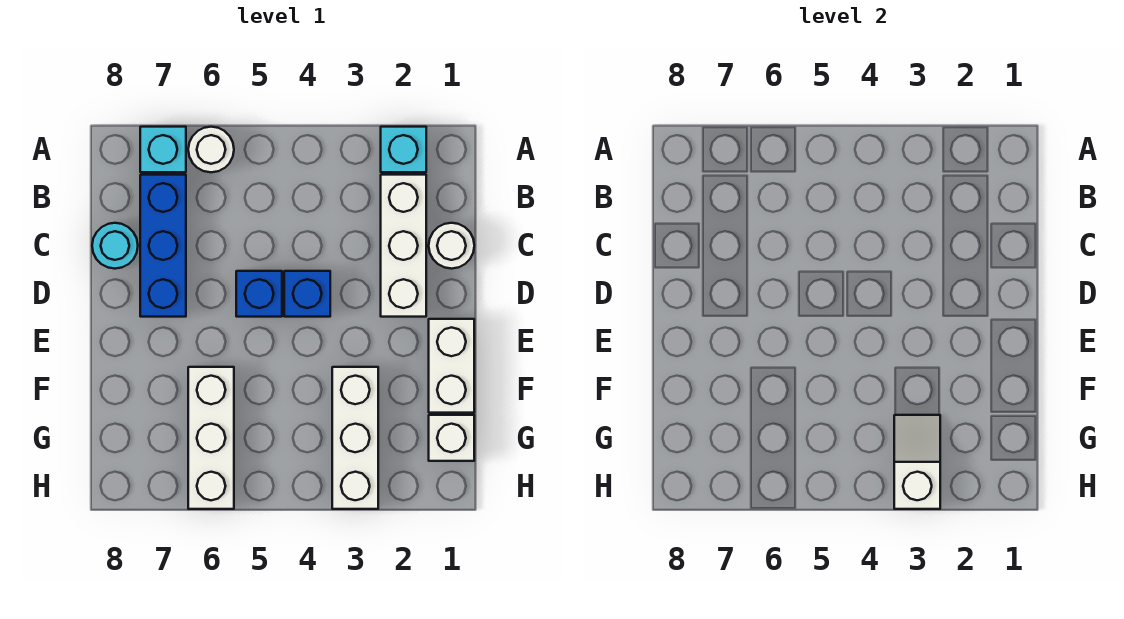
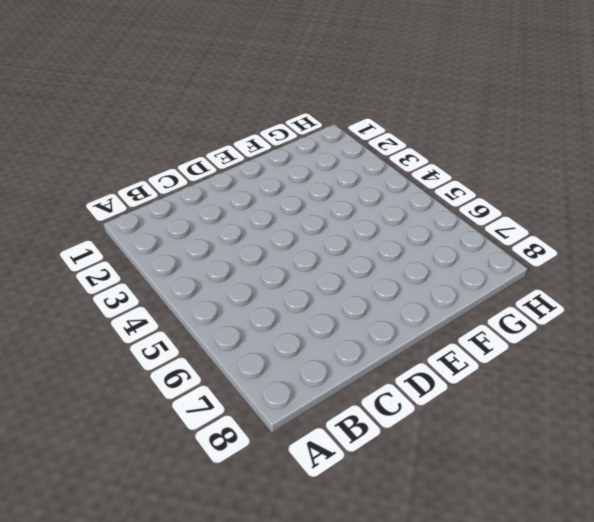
none -> cyan brick A2 level 1
none -> white round brick A6 level 1
none -> cyan brick A7 level 1

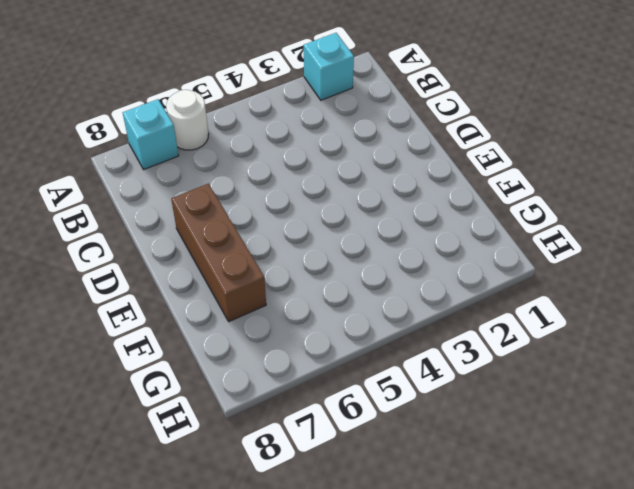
brown brick D7:F7 level 1 -> blue brick B7:D7 level 1
none -> white brick B2:D2 level 1
none -> white round brick C1 level 1
none -> cyan round brick C8 level 1

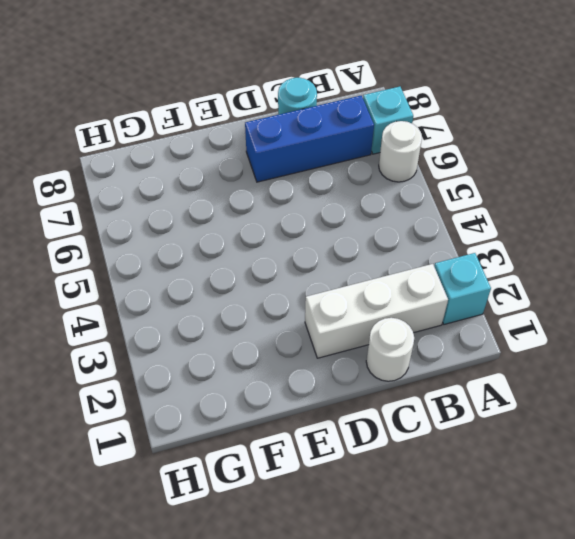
none -> blue brick D4 level 1
none -> blue brick D5 level 1
none -> white brick E1:F1 level 1

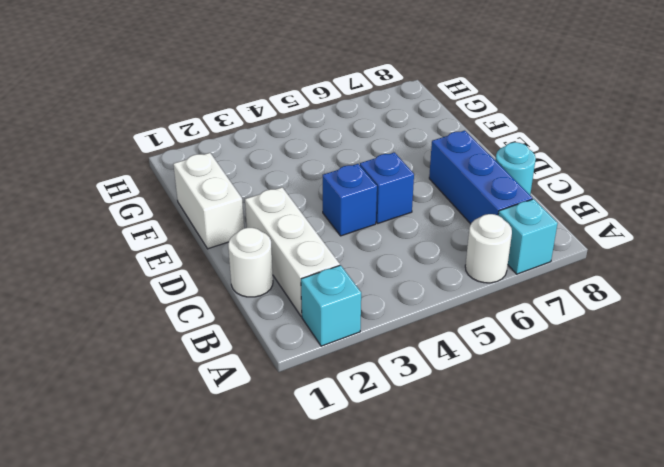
none -> white brick F3:H3 level 1
none -> white brick F6:H6 level 1
none -> white brick G1 level 1

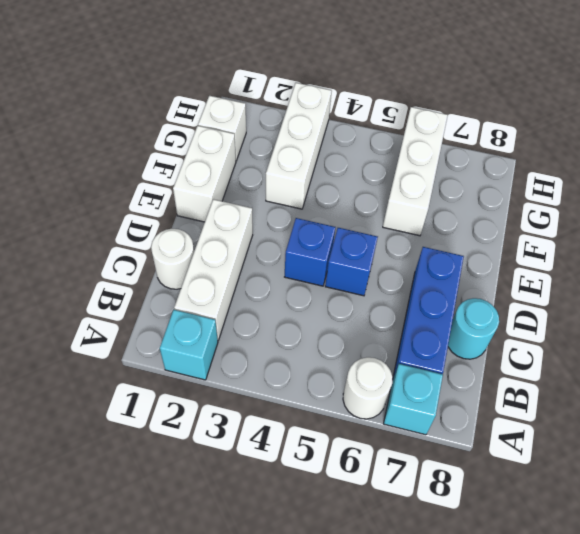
none -> white slope G3:H3 level 2 top H

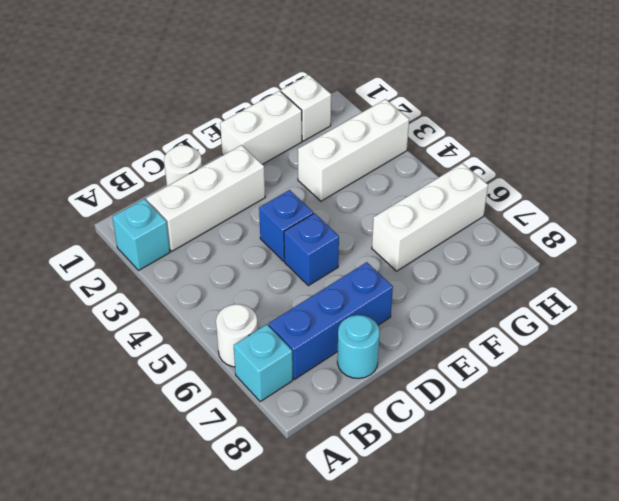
none -> white slope G3:H3 level 2 top H

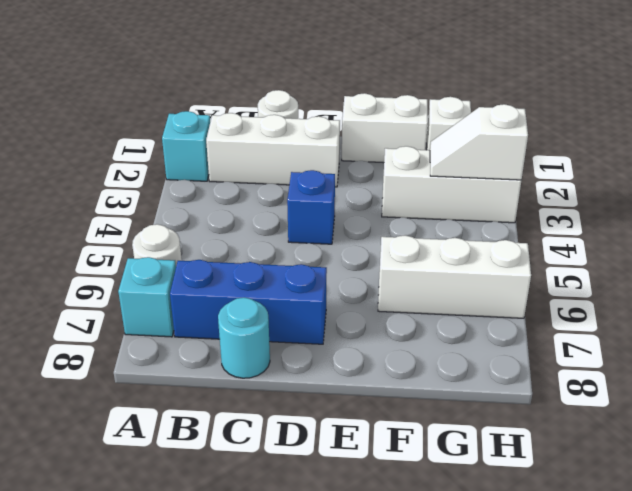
none -> blue brick D5 level 1

